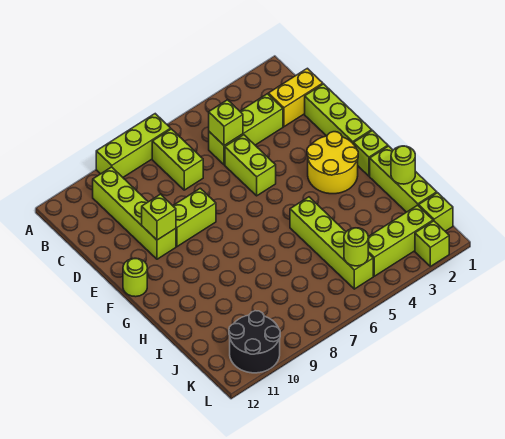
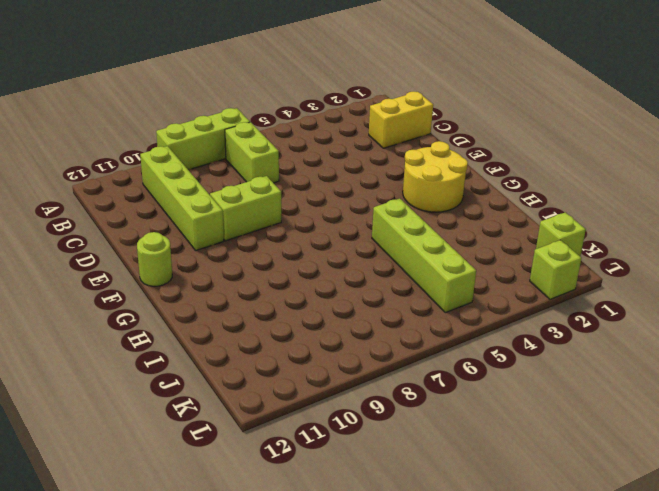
none -> lime brick C3:C5 level 1
none -> lime brick D1:F1 level 1
none -> lime brick D5:E5 level 1

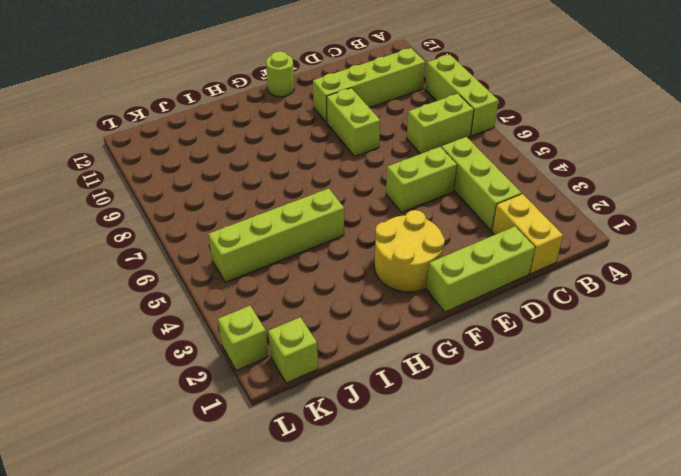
none -> lime brick G1 level 1
none -> lime brick H1:J1 level 1
none -> lime brick K2:K4 level 1

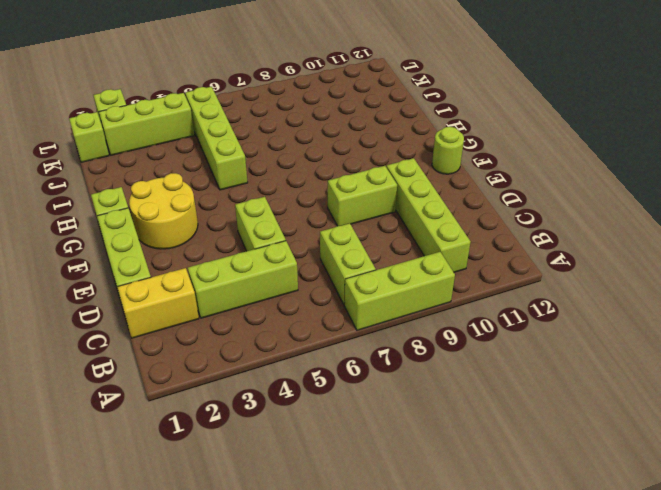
none -> lime brick H1:J1 level 1
none -> black round brick K10:L11 level 1
none -> lime brick C5 level 2

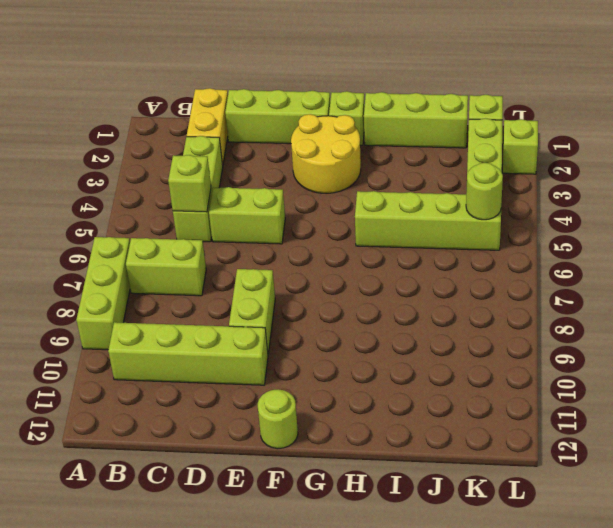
none -> black round brick K10:L11 level 1
none -> lime brick E10 level 2
none -> lime round brick I1 level 2

